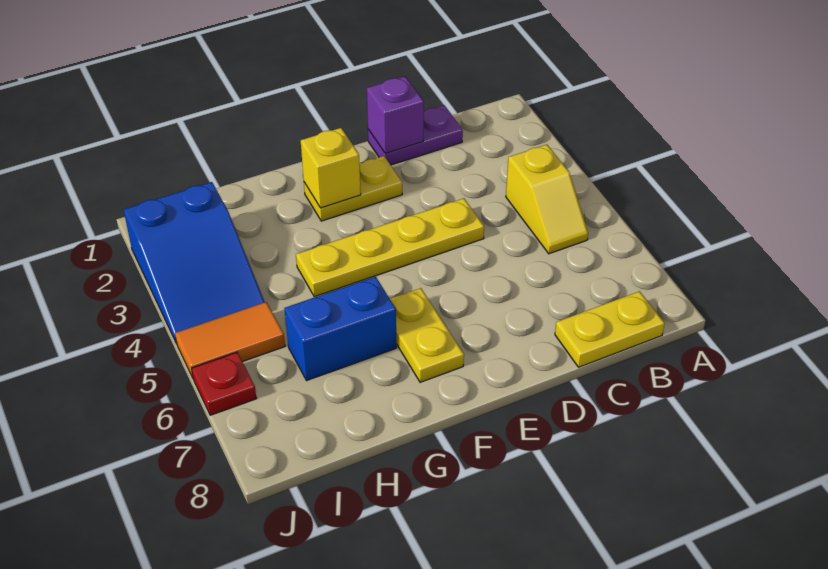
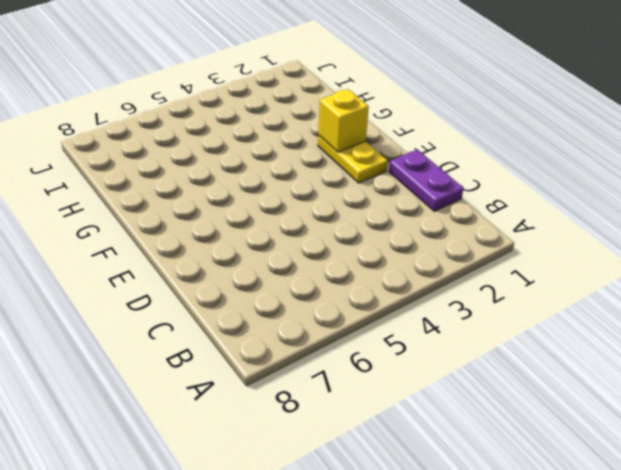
none -> yellow slope B4:B5 level 1 top 4
none -> yellow plate B8:C8 level 1
none -> yellow plate D4:G4 level 1

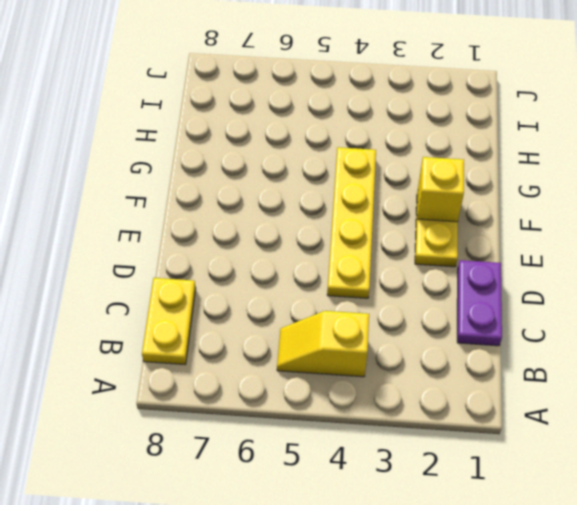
none -> yellow plate F6:F7 level 1
none -> blue brick G6:H6 level 1
none -> blue slope I2:J4 level 1 top 2

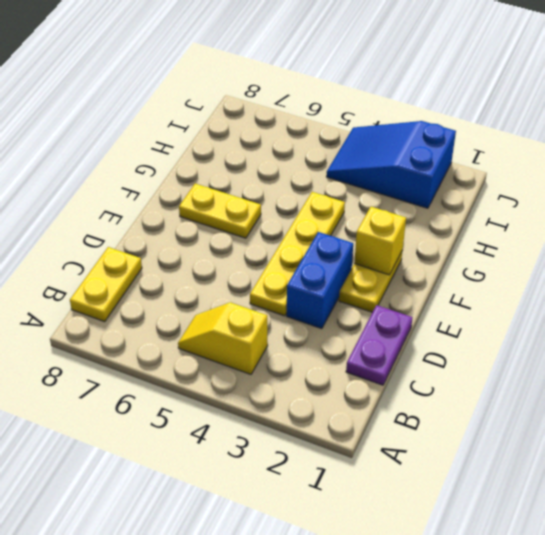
blue brick D3:E3 level 1 -> blue brick G6:H6 level 1
none -> orange tile I5:J5 level 1
none -> red plate J6 level 1
none -> purple brick D1 level 2

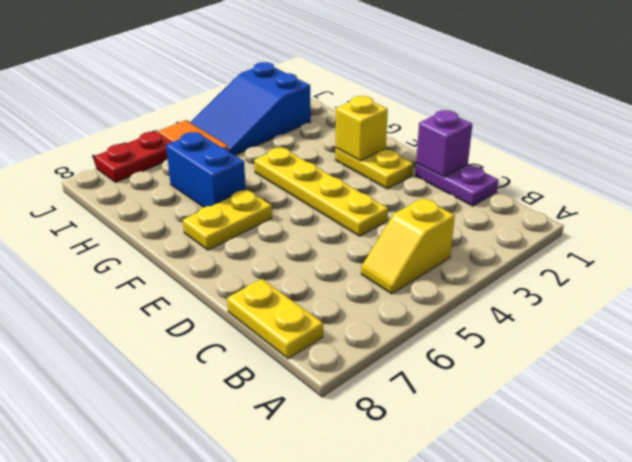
red plate J6:J7 level 1 -> red plate J6 level 1

